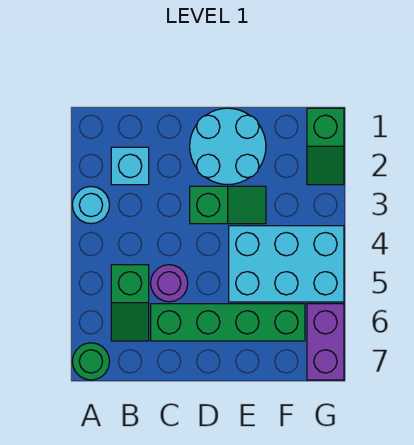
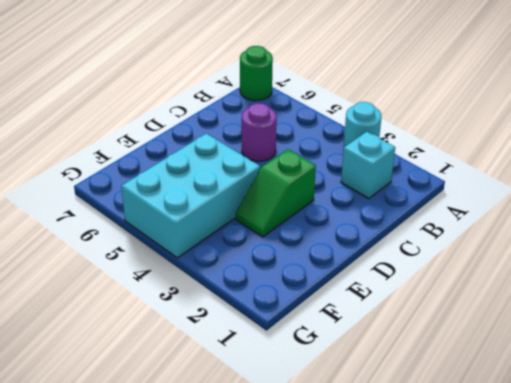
none -> green slope B5:B6 level 1 top 5
none -> green brick C6:F6 level 1

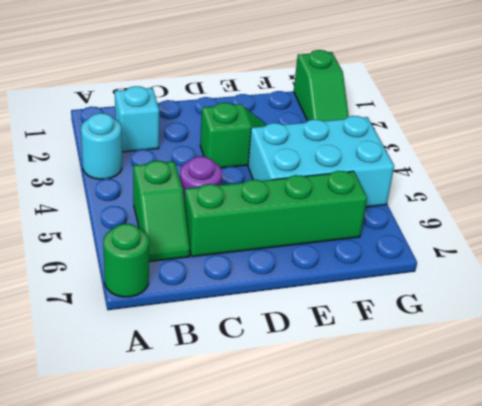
none -> cyan round brick D1:E2 level 1
none -> purple brick G6:G7 level 1

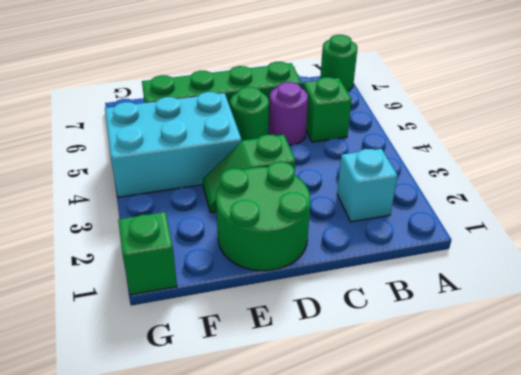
green round brick D1:E2 level 1 -> cyan round brick D1:E2 level 1
green round brick D5 level 1 -> none
none -> cyan round brick A3 level 1
none -> purple brick G6:G7 level 1

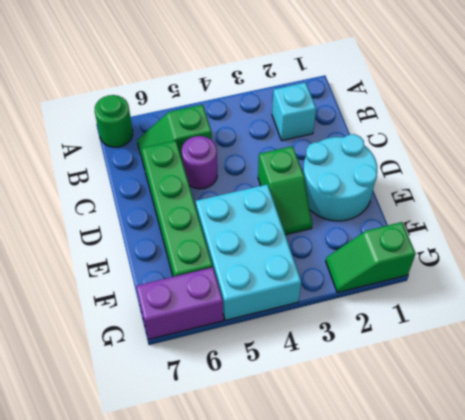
none -> cyan round brick A3 level 1

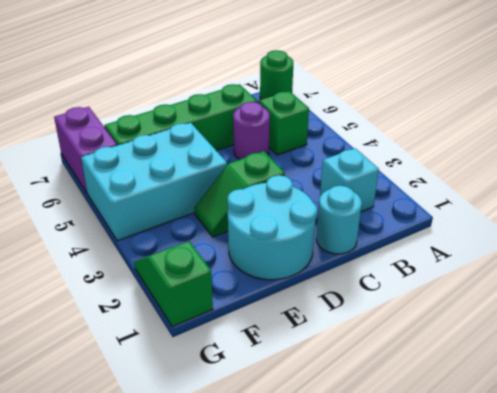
cyan round brick C1 level 1 -> cyan round brick A3 level 1

